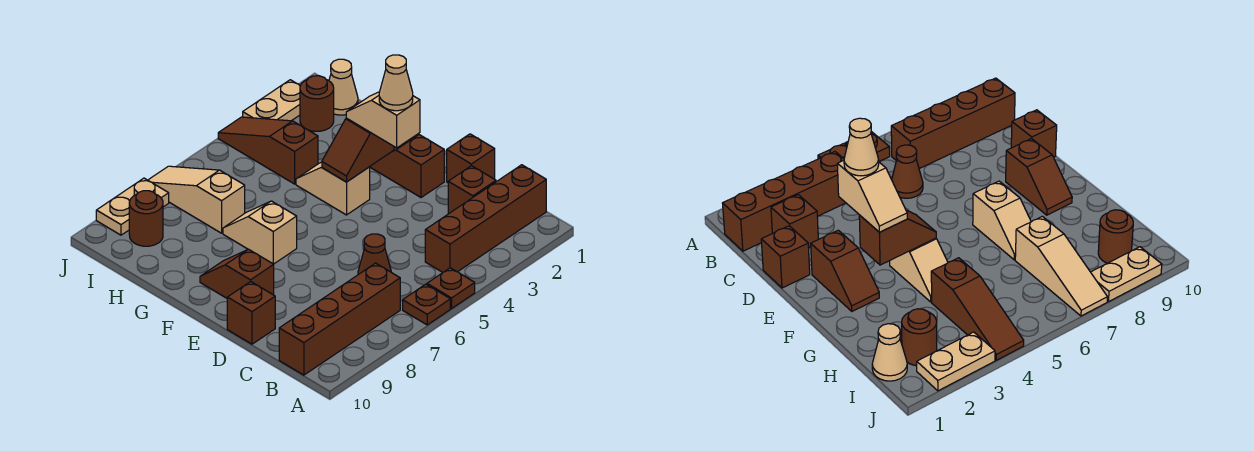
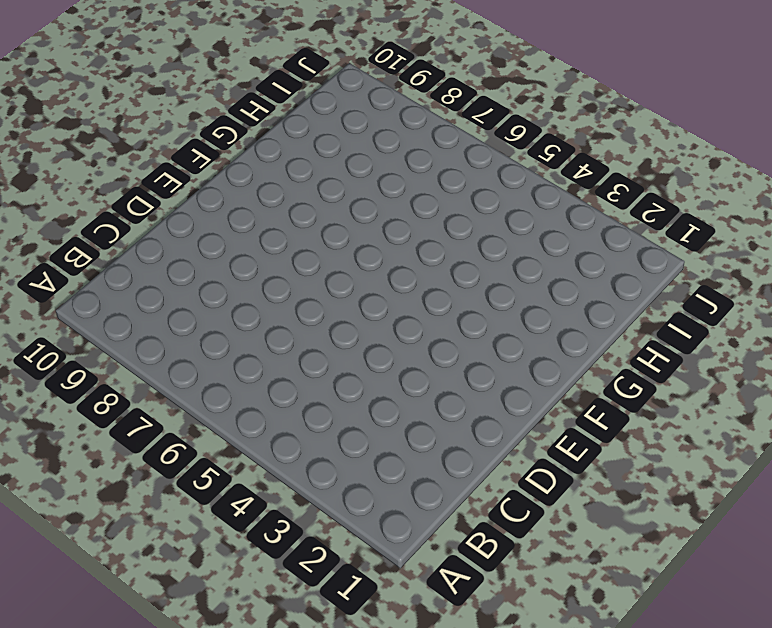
none -> brown plate A5 level 1
none -> brown plate A6 level 1
none -> brown brick B1:B4 level 1

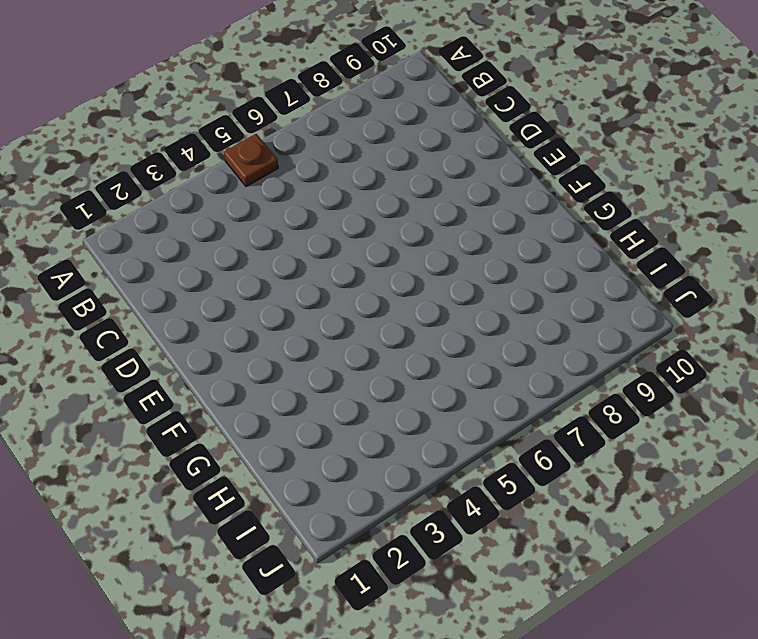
none -> brown plate A6 level 1
none -> brown brick B1:B4 level 1
none -> brown brick B7:B10 level 1

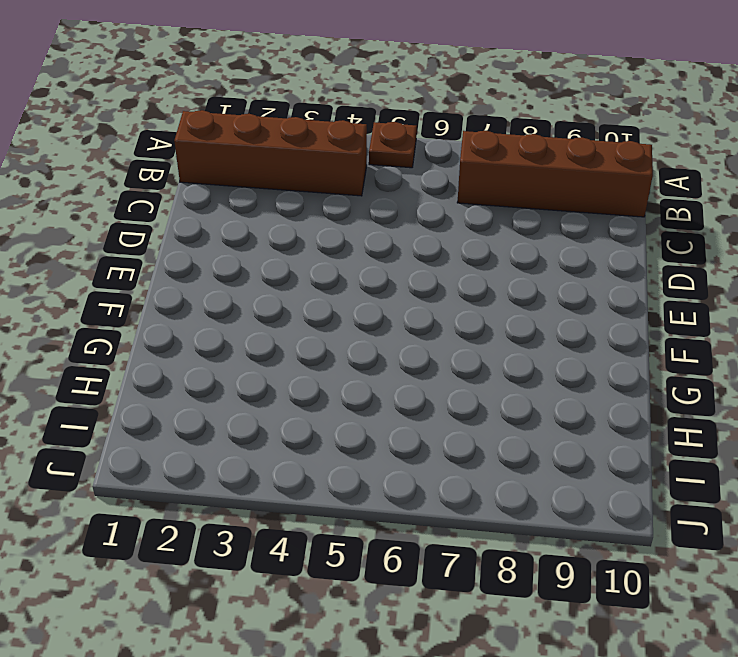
none -> brown plate A6 level 1
none -> brown brick C2 level 1
none -> brown cone C6 level 1

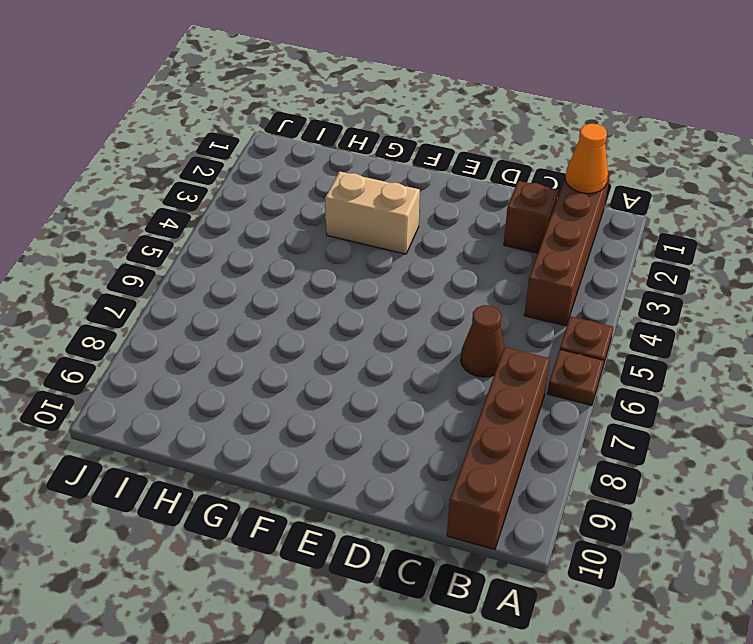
orange cone B1 level 2 -> none
tan brick F3:G3 level 1 -> none
none -> brown brick D1 level 1
none -> brown brick D10 level 1
none -> brown slope E2:F2 level 1 top E

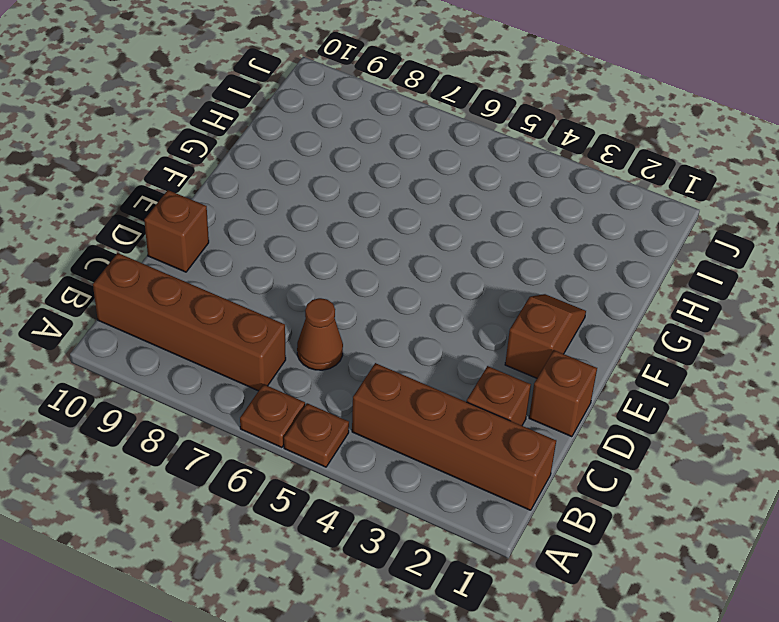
none -> brown slope E9:F9 level 1 top E
none -> tan slope F4:G4 level 1 top F
none -> tan slope F7:G7 level 1 top F

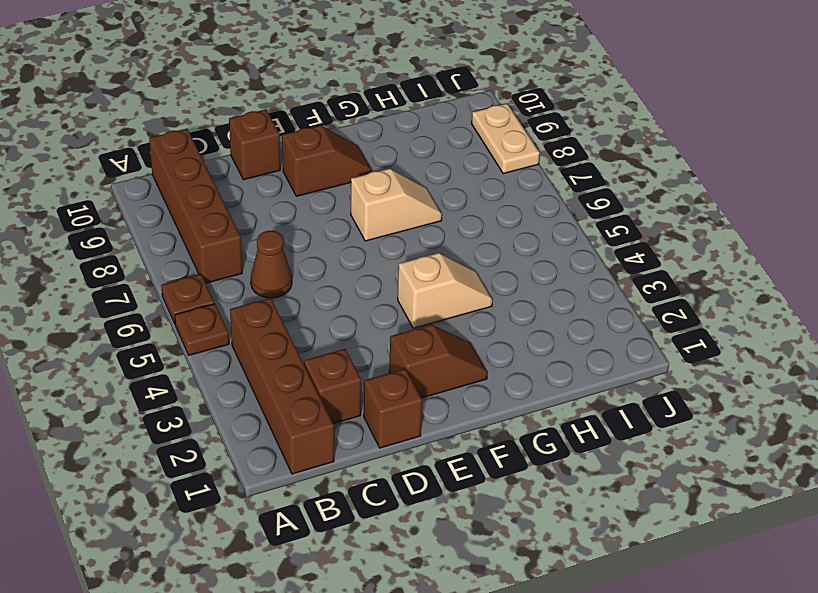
none -> brown slope H4:J4 level 1 top H
none -> tan slope H7:J7 level 1 top H
none -> tan cone I1 level 1

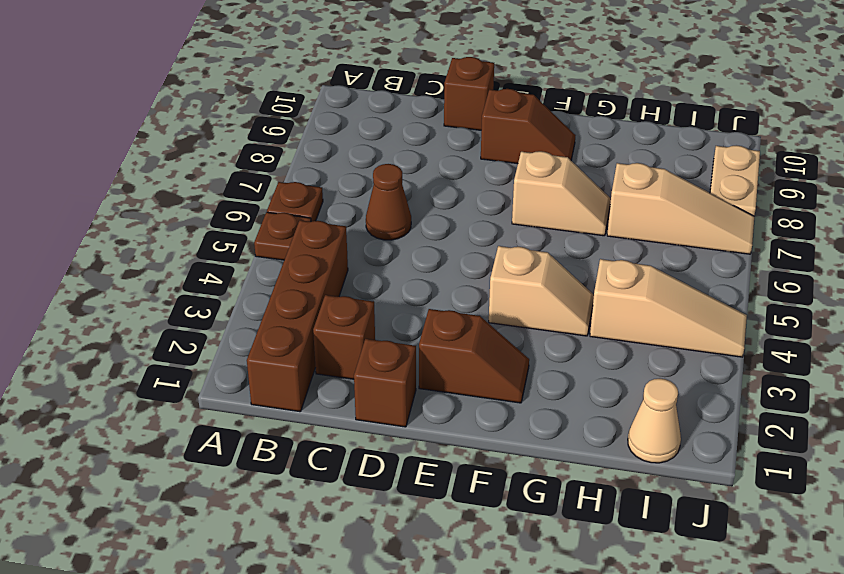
tan slope H4:J4 level 1 top H -> brown slope H4:J4 level 1 top H
none -> brown brick B7:B10 level 1
none -> brown round brick I2 level 1
none -> brown round brick I9 level 1

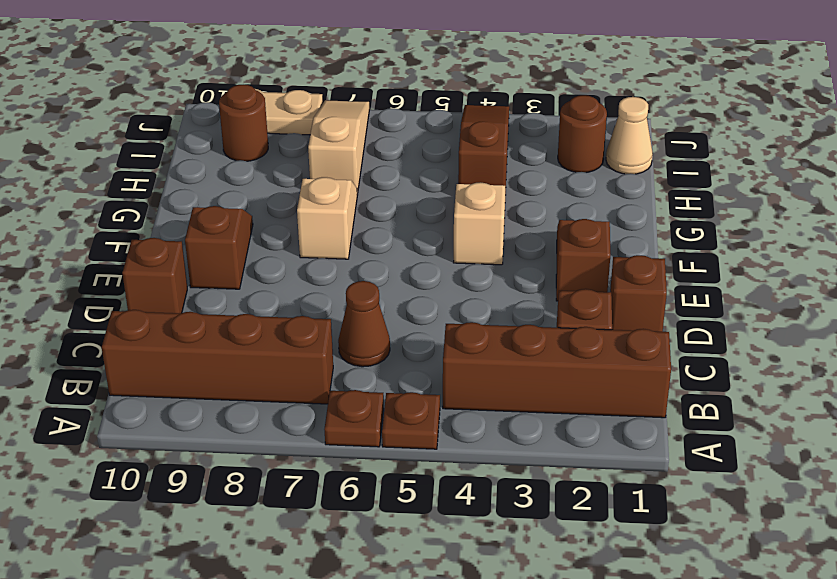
none -> tan plate J2:J3 level 1
none -> brown slope F3:F4 level 2 top 3
none -> tan slope E3:F3 level 3 top E

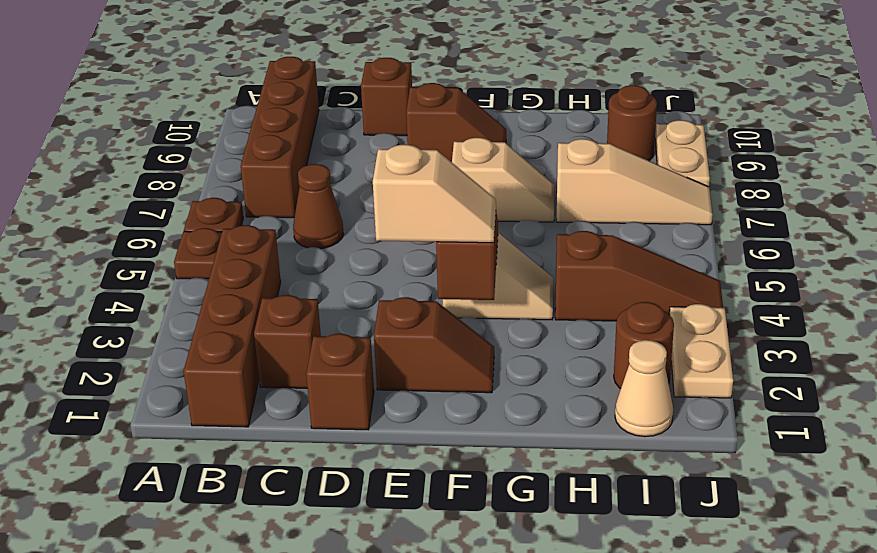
none -> tan cone E3 level 4

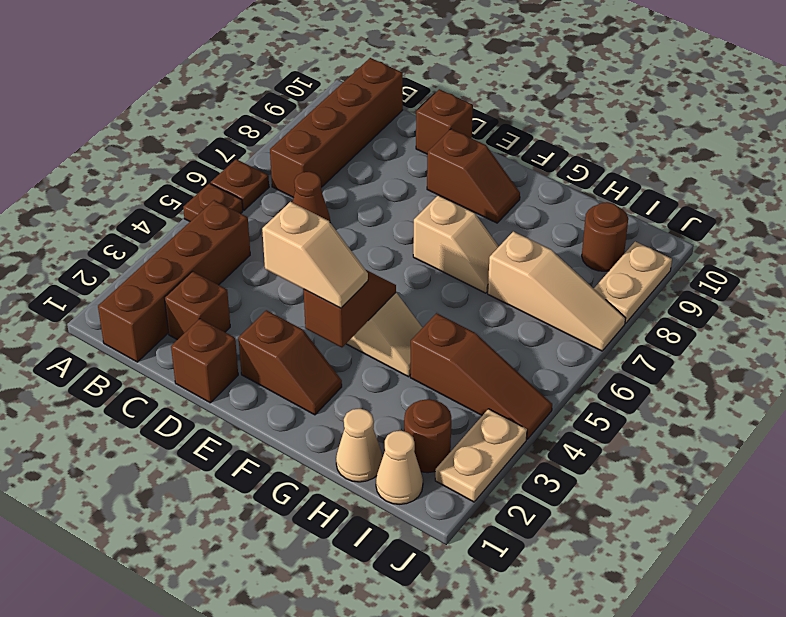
tan cone H1 level 1 -> tan cone E3 level 4

